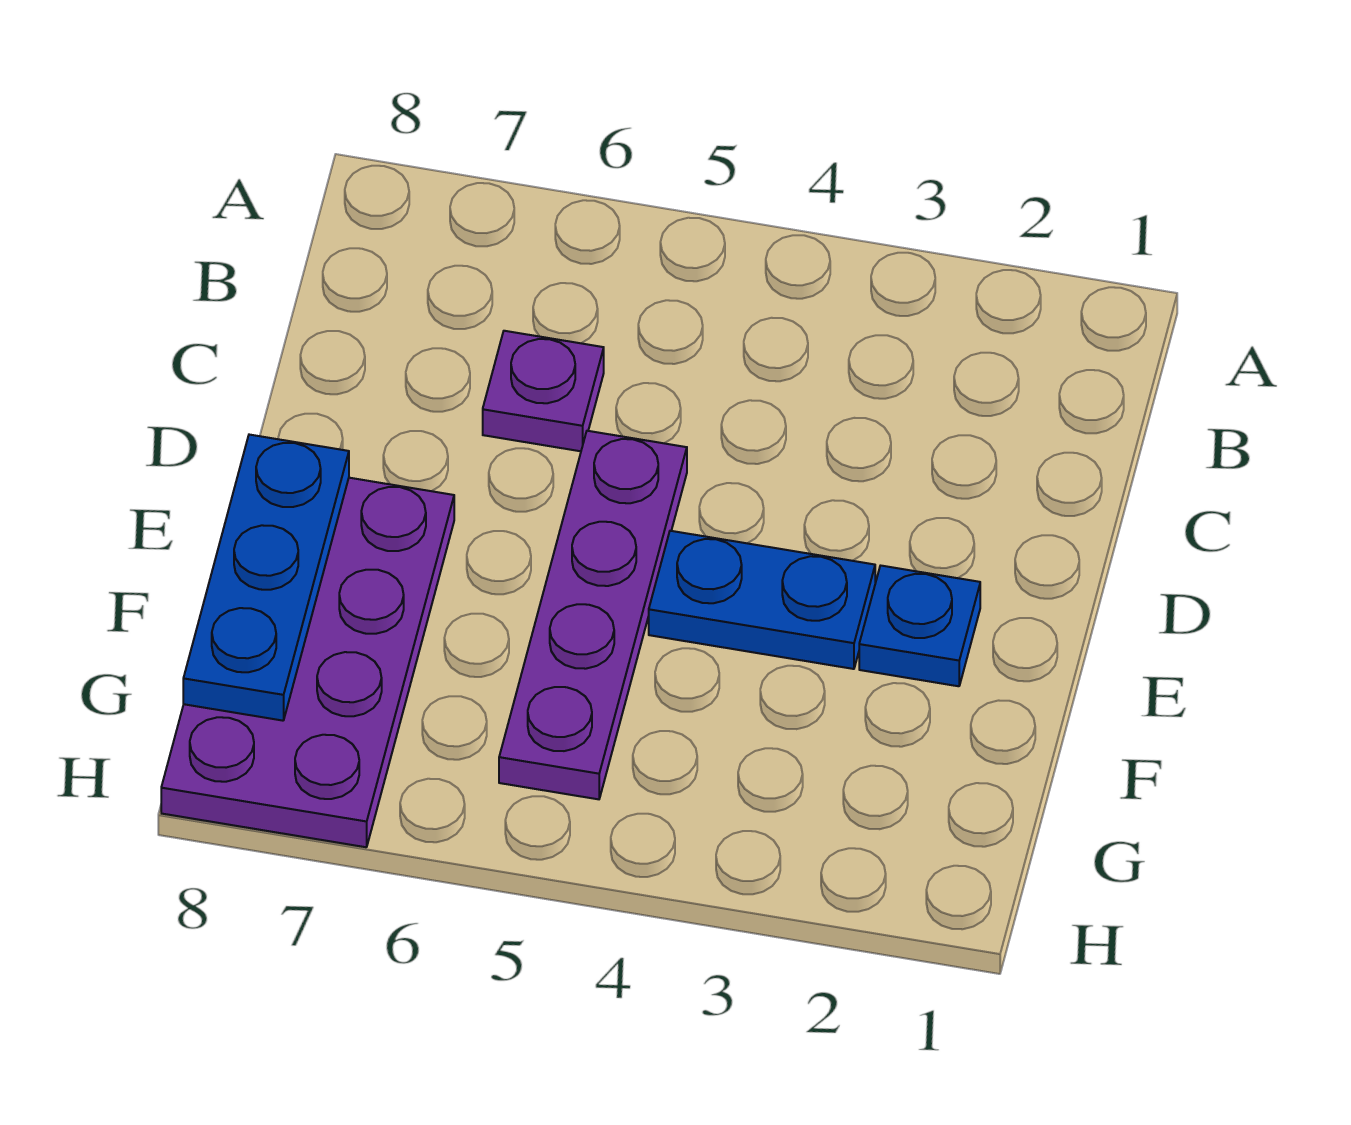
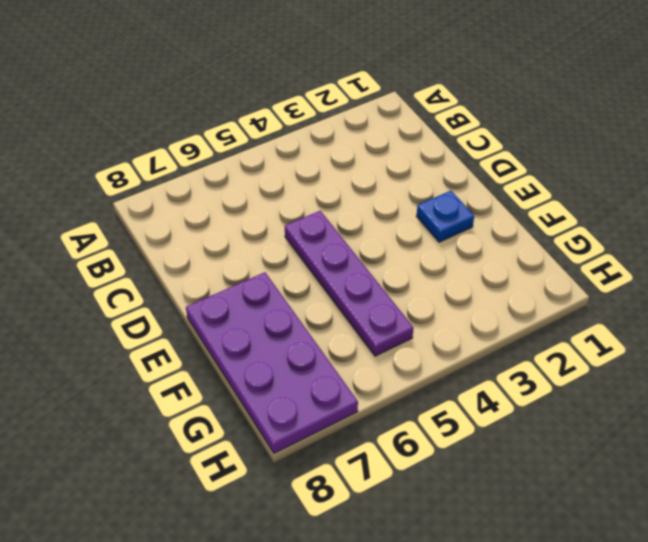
none -> purple plate C6 level 1
none -> blue plate E3:E4 level 1

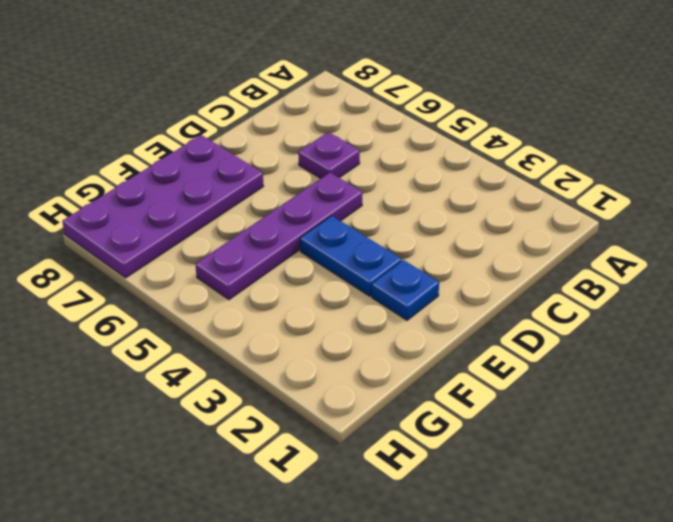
none -> blue plate E8:G8 level 2

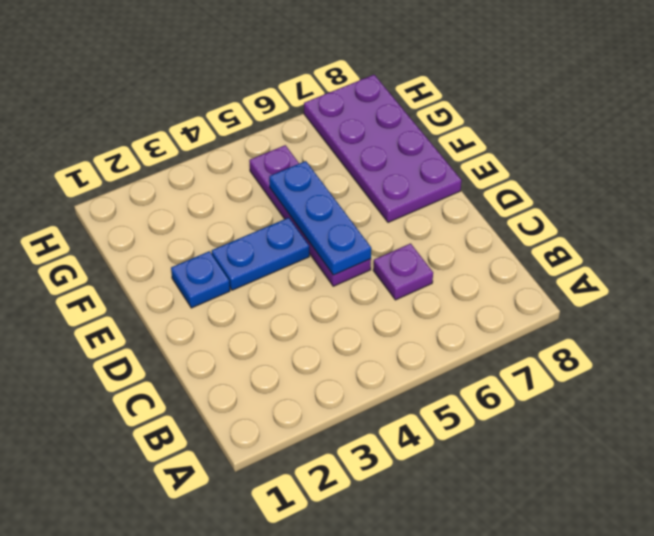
blue plate D5:F5 level 2 -> blue plate E8:G8 level 2

